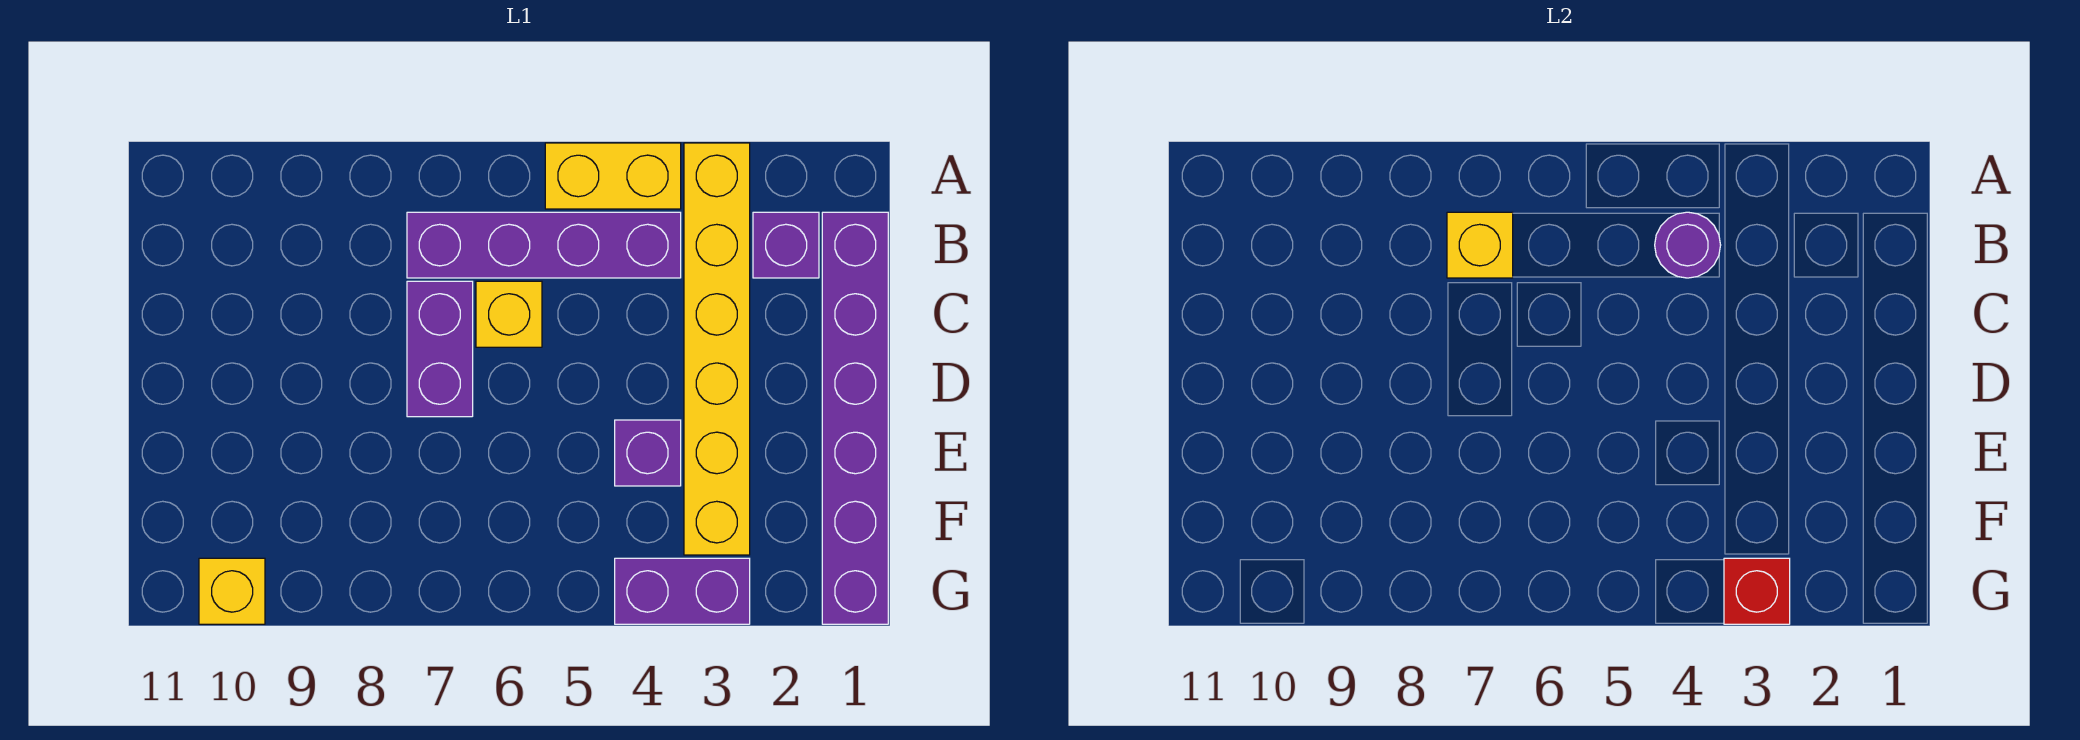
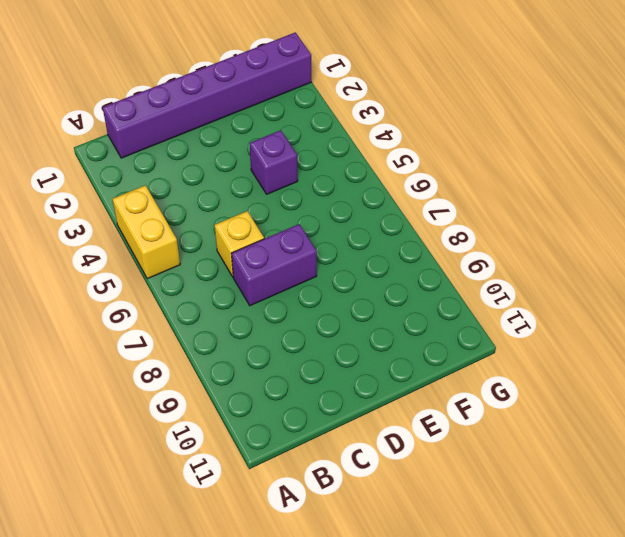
none -> yellow brick A3:F3 level 1
none -> purple brick B2 level 1
none -> purple brick B4:B7 level 1

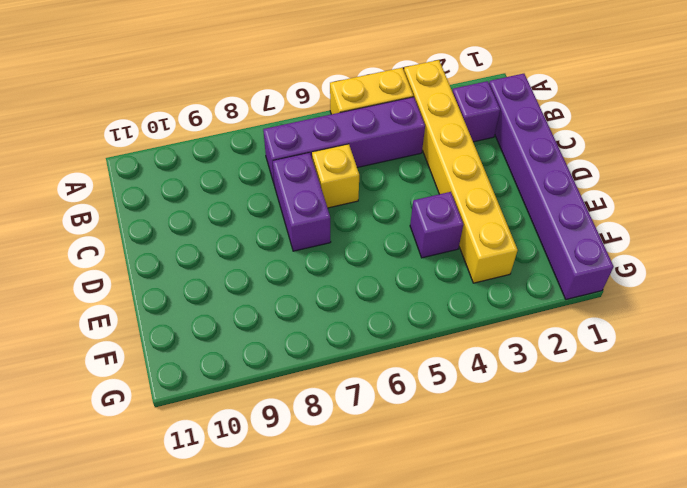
none -> purple brick G3:G4 level 1
none -> yellow brick G10 level 1
none -> purple round brick B4 level 2

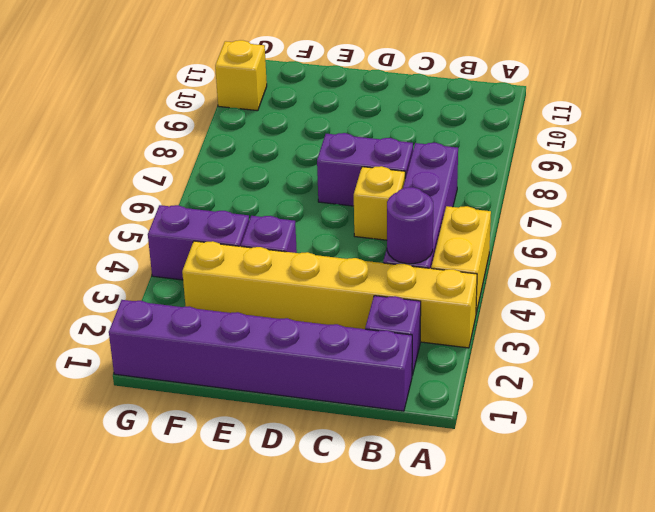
purple brick F4:G4 level 1 -> purple brick G3:G4 level 1
none -> yellow brick B7 level 2
none -> red brick G3 level 2

